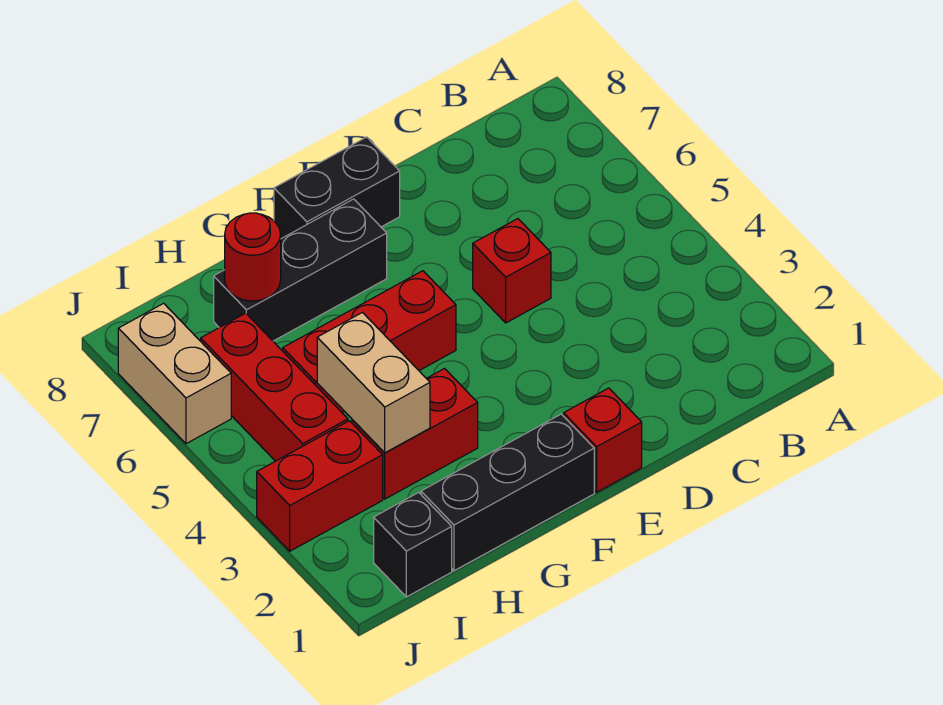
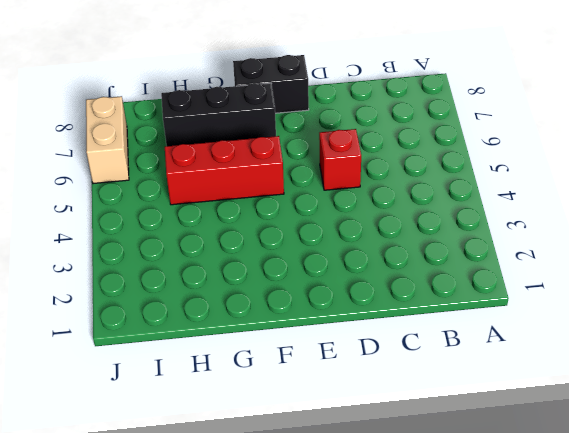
none -> red brick E1 level 1
none -> black brick F1:H1 level 1
none -> red brick G3:H3 level 1

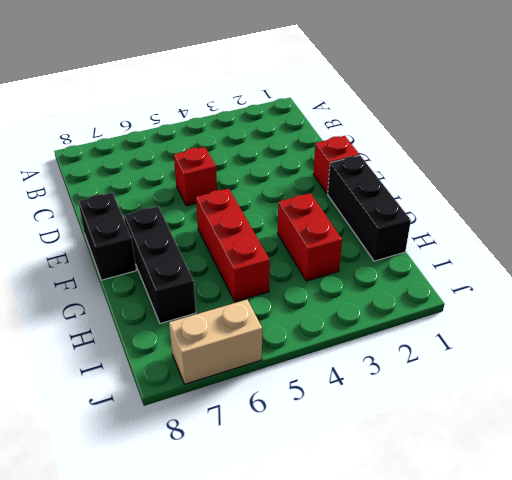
none -> black brick I1 level 1
none -> red brick I3:J3 level 1
none -> red brick I4:I6 level 1

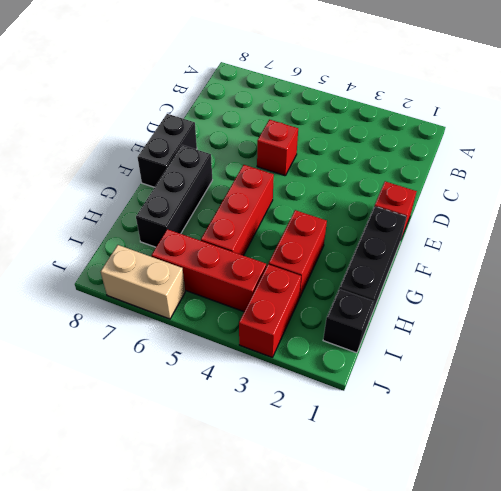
none -> tan brick H3:H4 level 2
none -> red round brick H7 level 2

